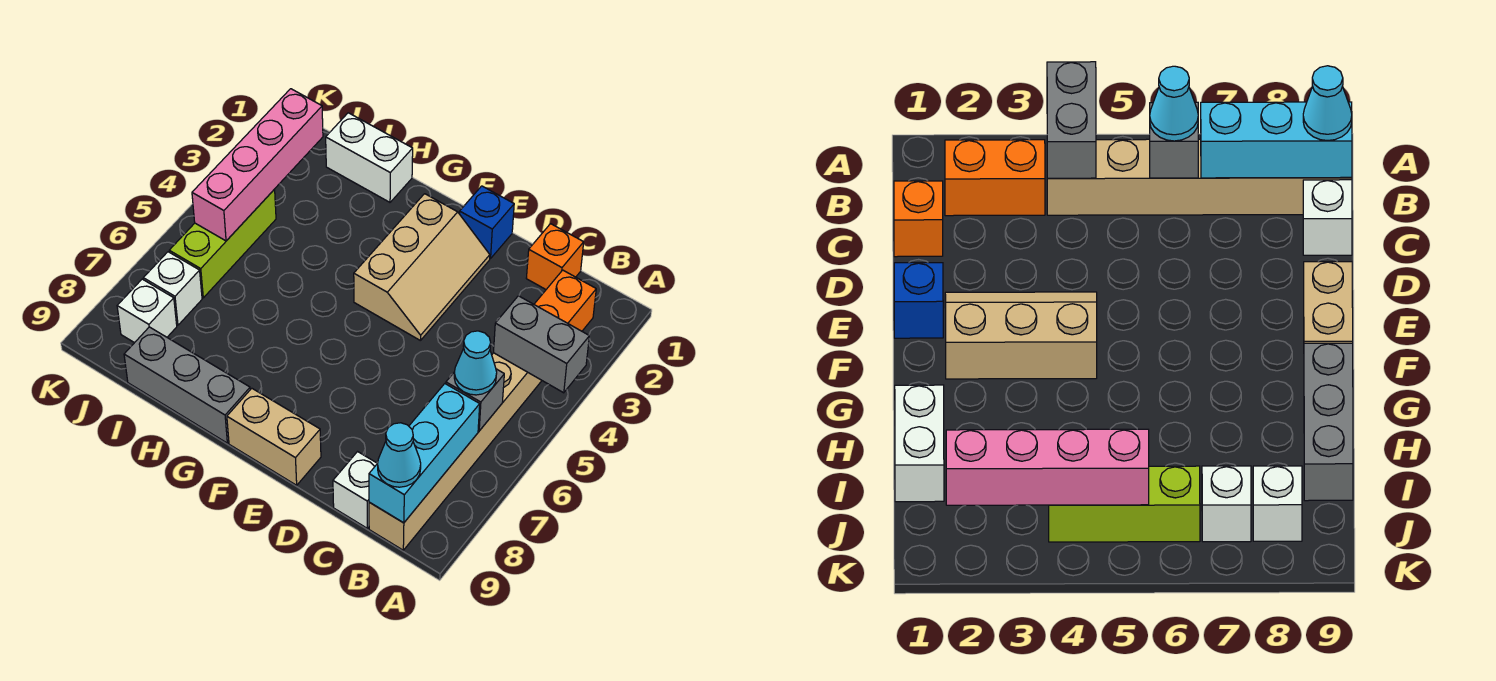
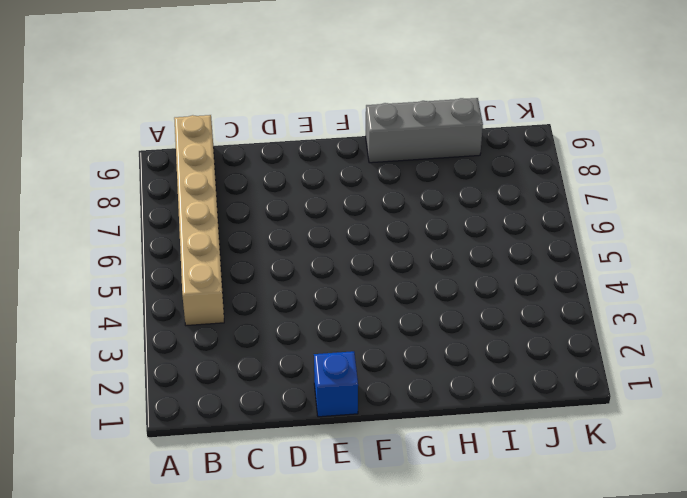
none -> orange brick B2:B3 level 1
none -> orange brick C1 level 1
none -> white brick C9 level 1

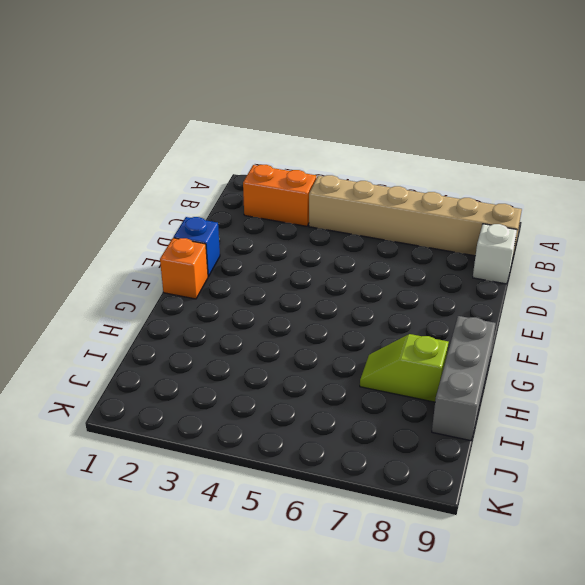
orange brick F1 level 1 -> orange brick C1 level 1
lime slope H7:H8 level 1 top 8 -> none
none -> tan slope E2:F4 level 1 top F
none -> tan brick E9:F9 level 1
none -> white brick H1:I1 level 1

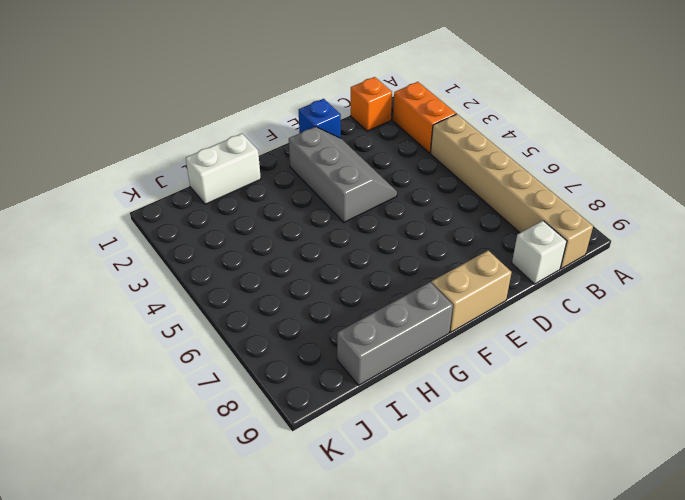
grey slope E2:F4 level 1 top F -> tan slope E2:F4 level 1 top F
none -> lime brick J4:J6 level 1
none -> white brick J7 level 1
none -> white brick J8 level 1

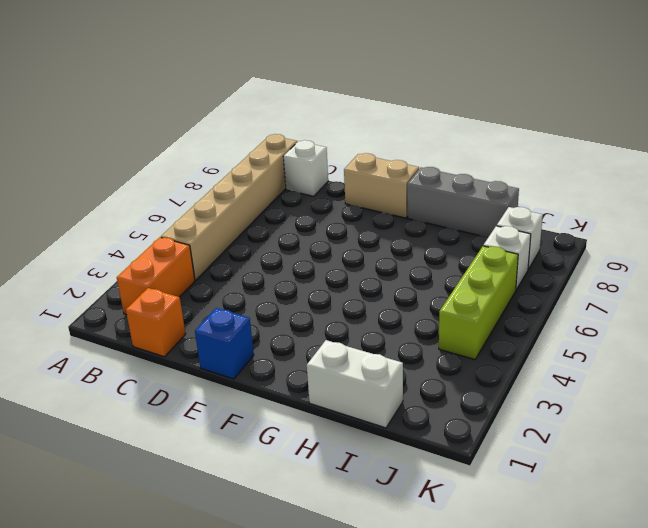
none -> tan slope E2:F4 level 1 top F
none -> grey brick A4:B4 level 2
none -> grey brick B6 level 2

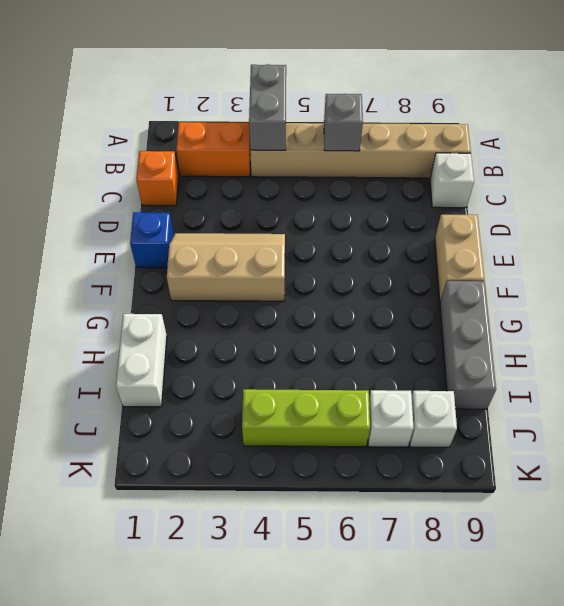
none -> cyan brick B7:B9 level 2
none -> pink brick J2:J5 level 2
none -> cyan cone B6 level 3

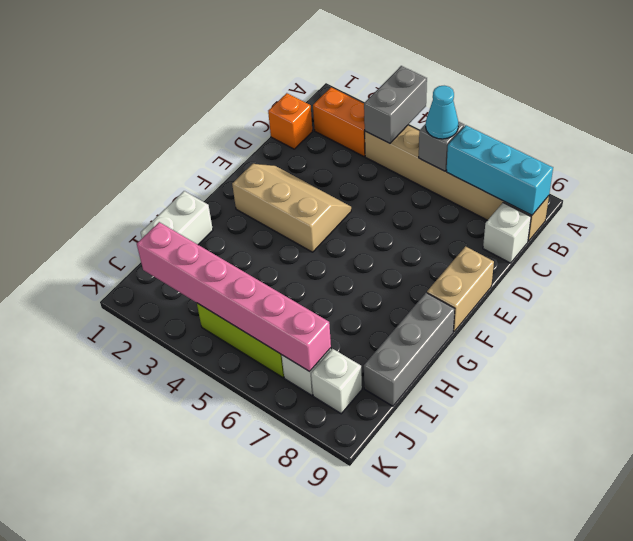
pink brick J2:J7 level 2 -> pink brick J2:J5 level 2
none -> blue brick E1 level 1
none -> cyan cone B9 level 3

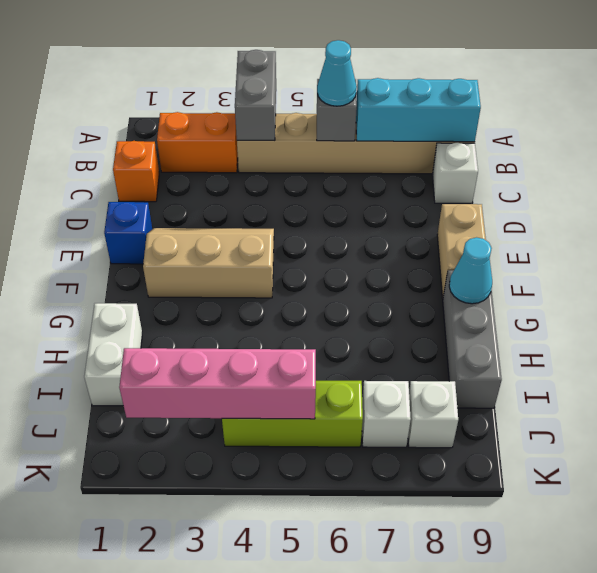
cyan cone G9 level 2 -> cyan cone B9 level 3

